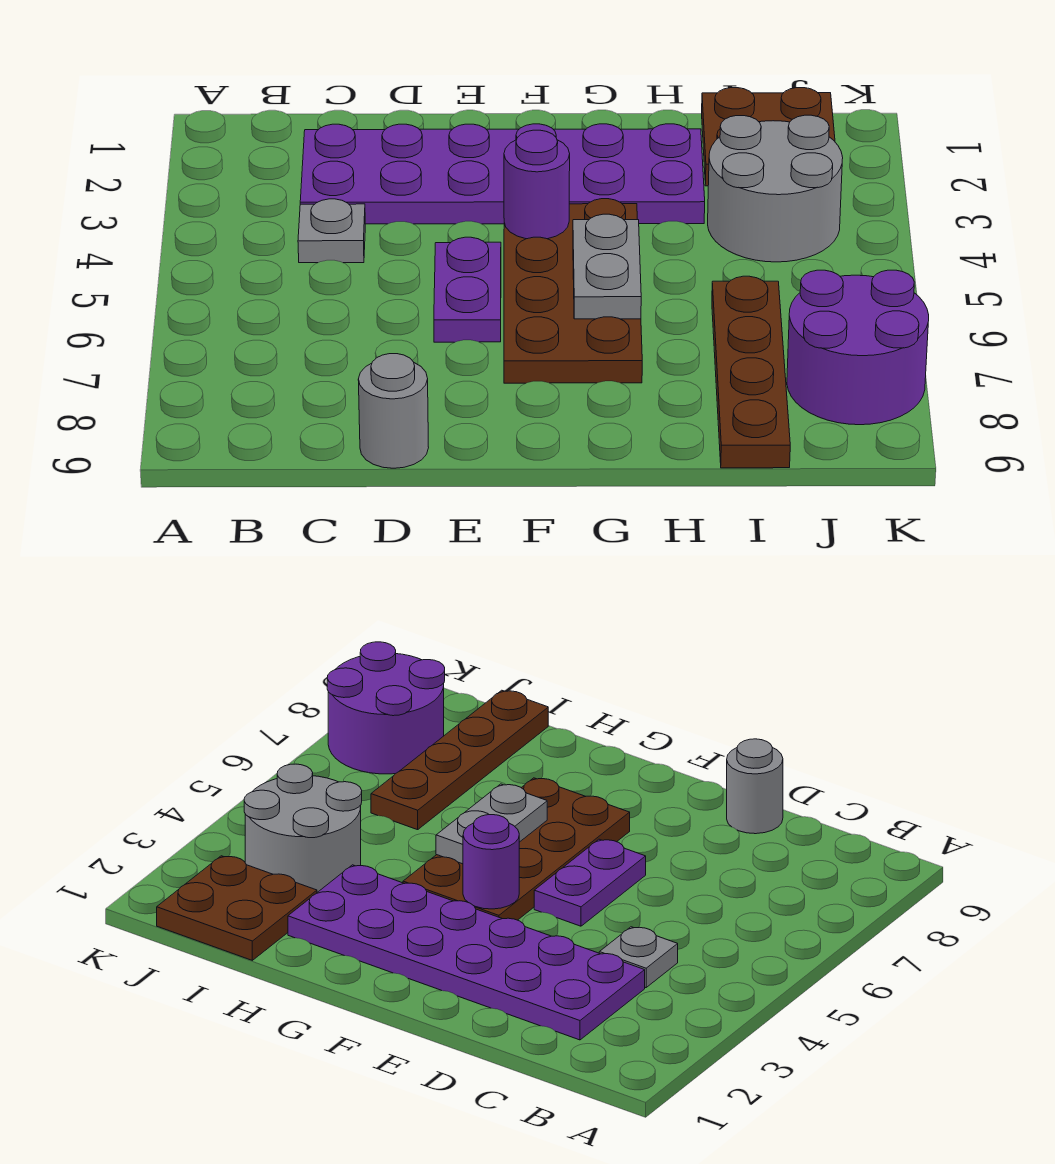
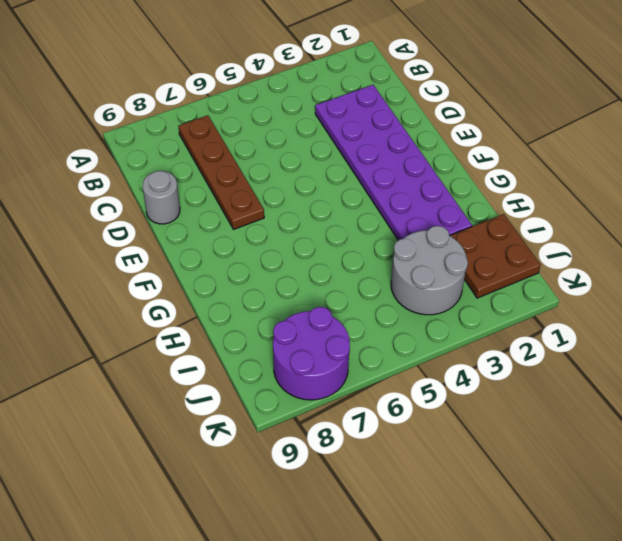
brown plate B7:E7 level 1 -> brown plate I6:I9 level 1
none -> grey plate C4 level 1
none -> purple plate E5:E6 level 1

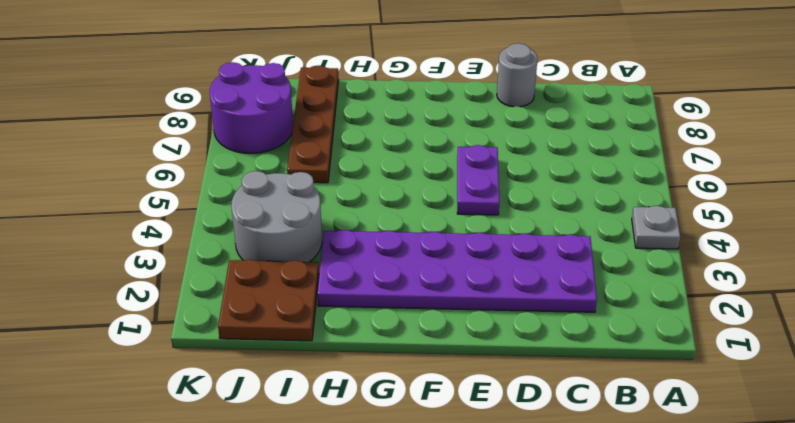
grey plate A4 level 1 -> grey plate C4 level 1
none -> brown plate F4:G7 level 1
none -> purple round brick F4 level 2

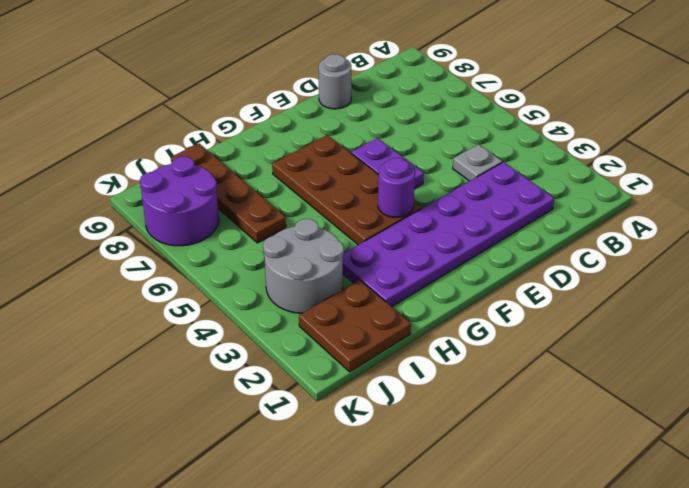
none -> grey plate G5:G6 level 2

